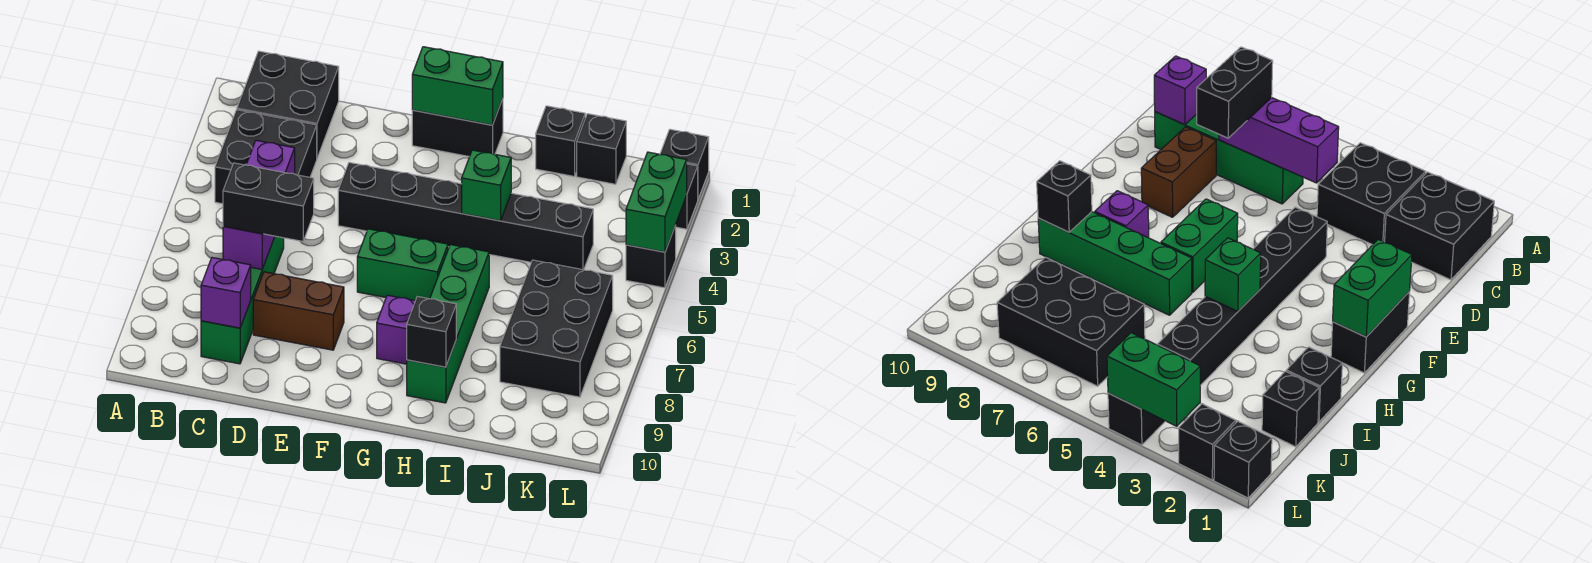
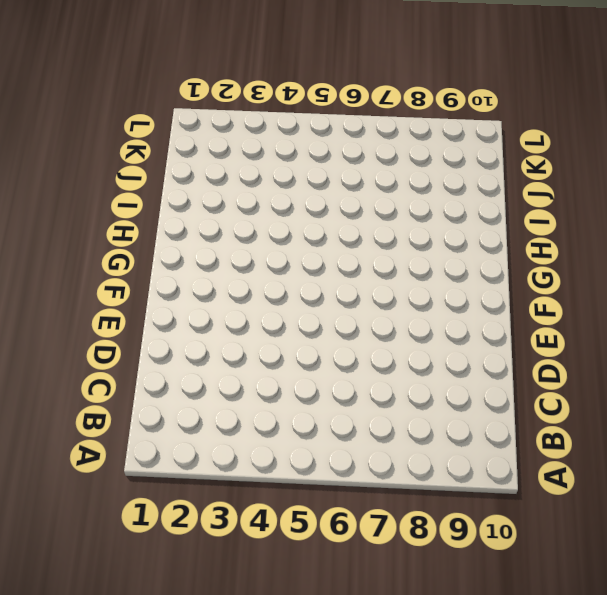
none -> black brick B1:C2 level 1
none -> black brick B3:C4 level 1
none -> green brick C6:C9 level 1

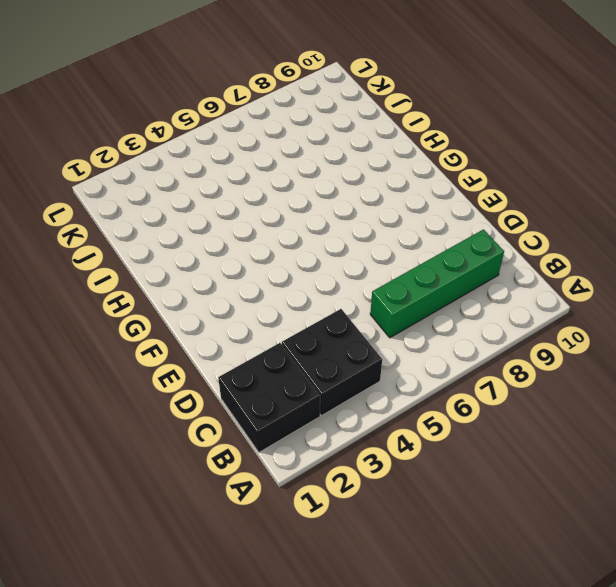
none -> brown brick D8:E8 level 1
none -> black brick E4:J4 level 1
none -> black brick F1:G1 level 1

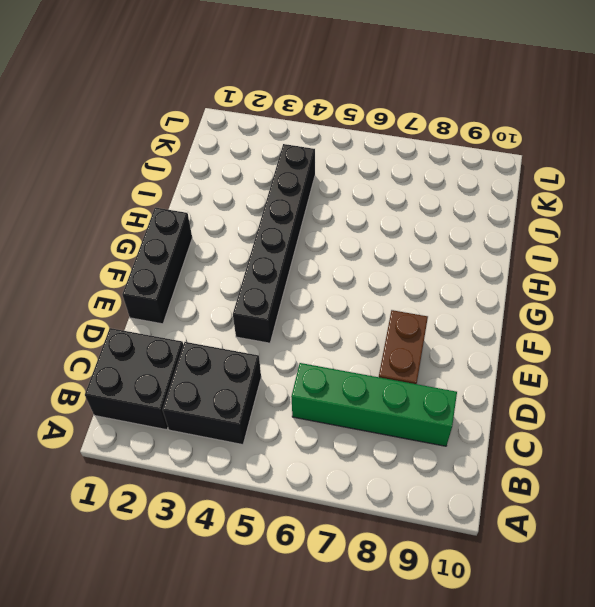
black brick E1:G1 level 1 -> black brick F1:G1 level 1
none -> green brick F6:G6 level 1
none -> purple brick G8 level 1
none -> green brick H6:H9 level 1

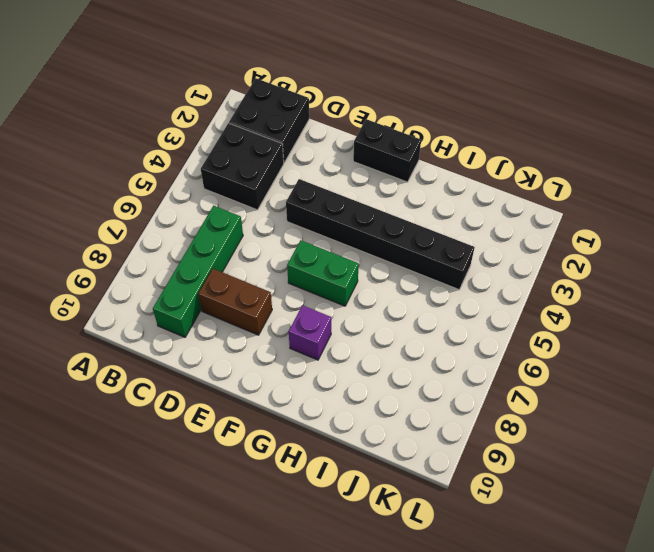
none -> green brick H6:H9 level 1
none -> black brick I1 level 1
none -> black brick J1 level 1

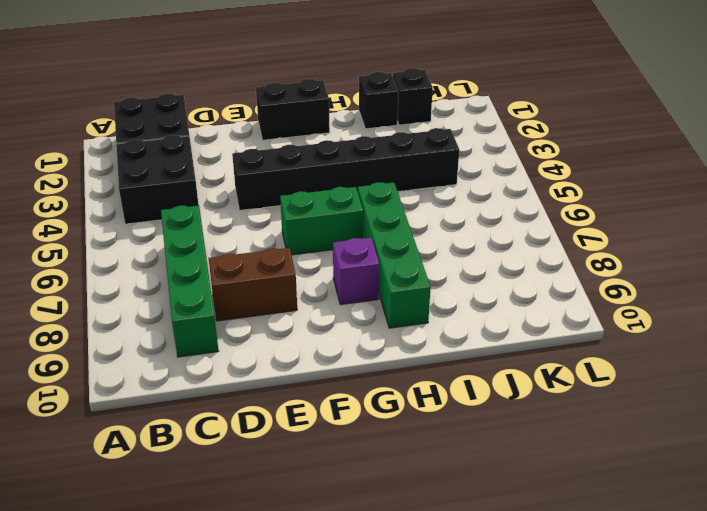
none -> black brick J6:K8 level 1
none -> black brick L1 level 1
none -> black brick L2 level 1

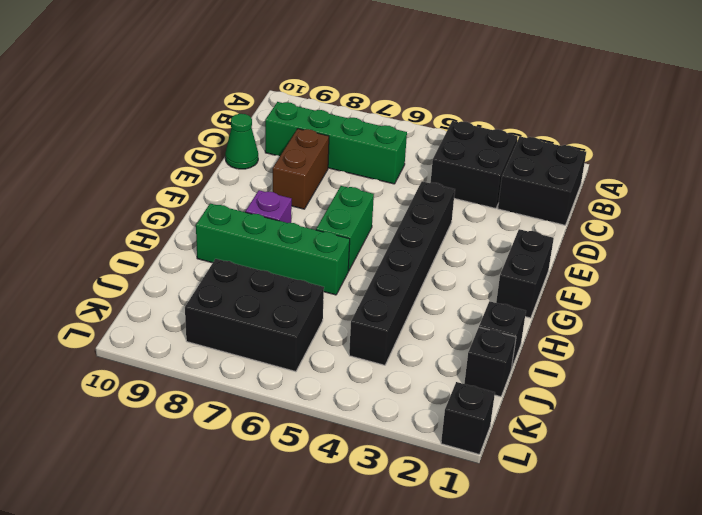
green cone D10 level 1 -> none
none -> black brick L2 level 1
none -> black brick L4 level 1
none -> purple brick C5:C7 level 2

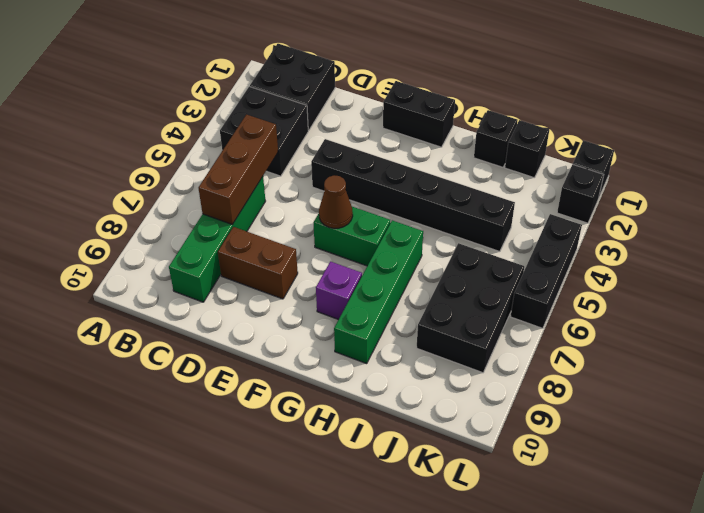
brown brick C5:C7 level 2 -> purple brick C5:C7 level 2
brown cone F6 level 2 -> none
black brick L4:L6 level 1 -> black brick L4 level 1
none -> purple brick C9 level 2
none -> green brick F1:G1 level 2
none -> green brick H4 level 2

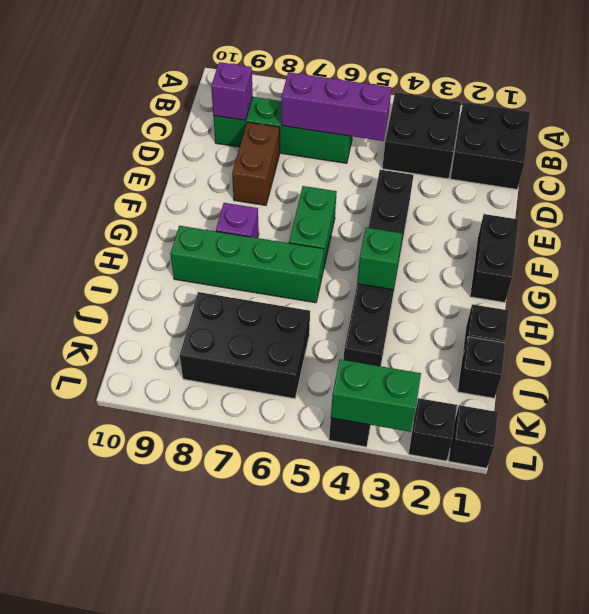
none -> green brick F1:G1 level 2
none -> black brick H9 level 2
none -> black brick C7:D7 level 3

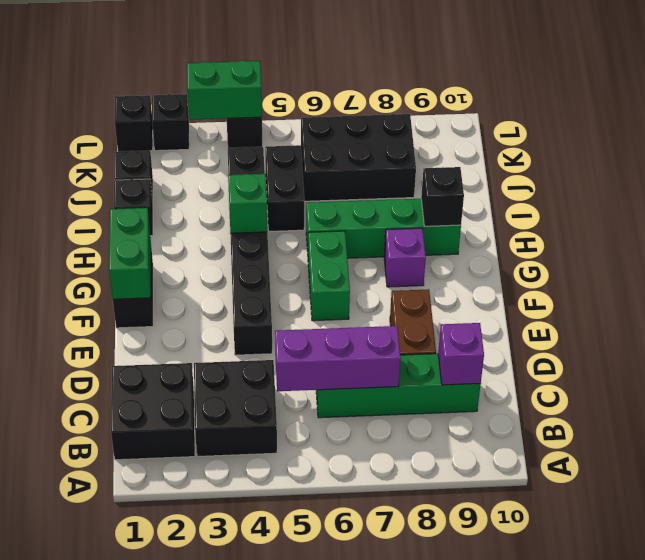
black brick I5:J5 level 1 -> black brick C7:D7 level 3

